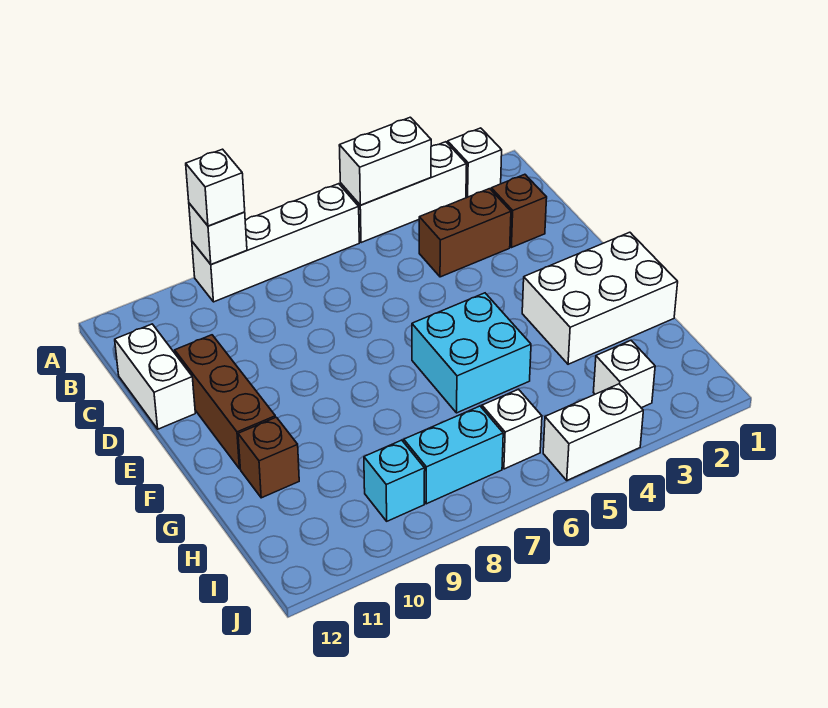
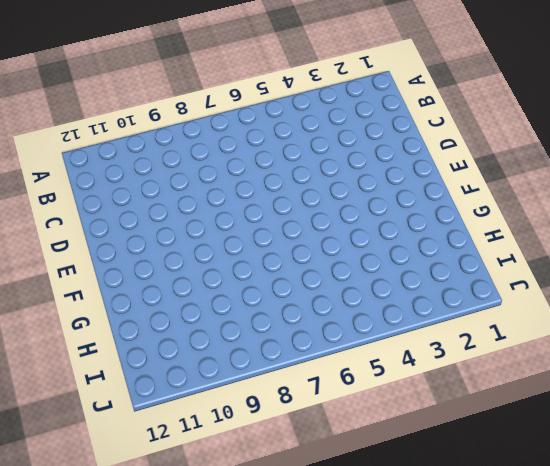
none -> white brick A2 level 1
none -> white brick A3:A5 level 1
none -> white brick A6:A9 level 1

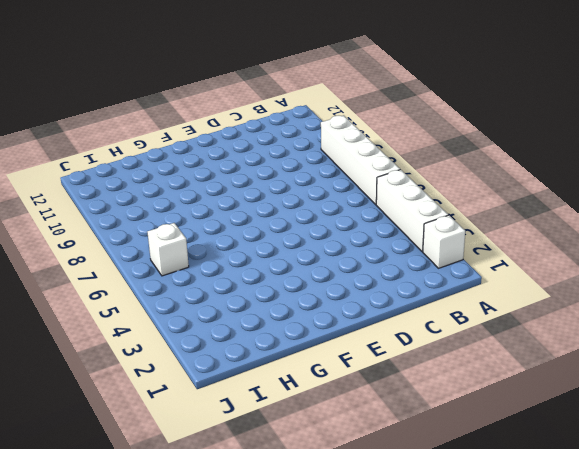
none -> brown brick C2 level 1
none -> brown brick C3:C4 level 1
none -> white brick C12:D12 level 1

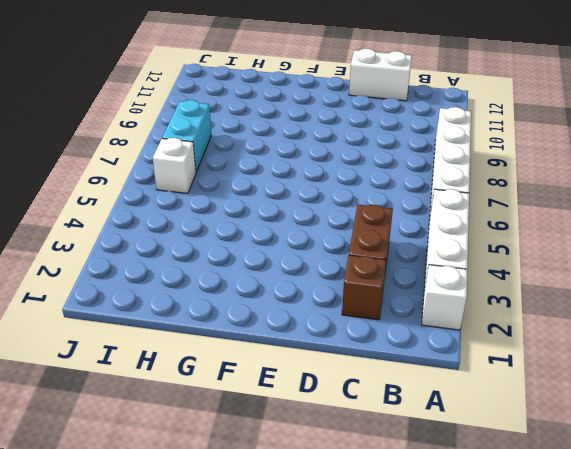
none -> brown brick D11:F11 level 1
none -> white brick F1:G3 level 1
none -> cyan brick F5:G6 level 1

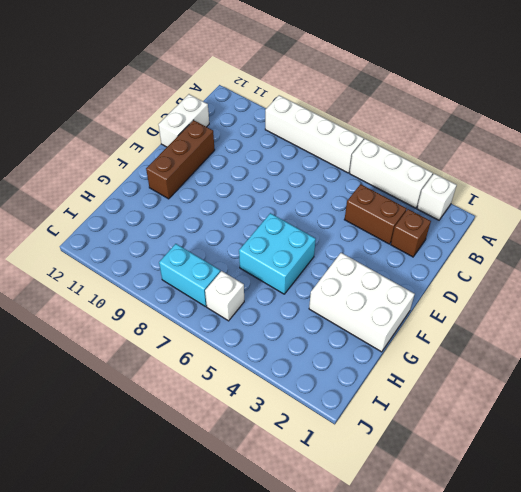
none -> brown brick G11 level 1
none -> white brick I3 level 1
none -> cyan brick I9 level 1

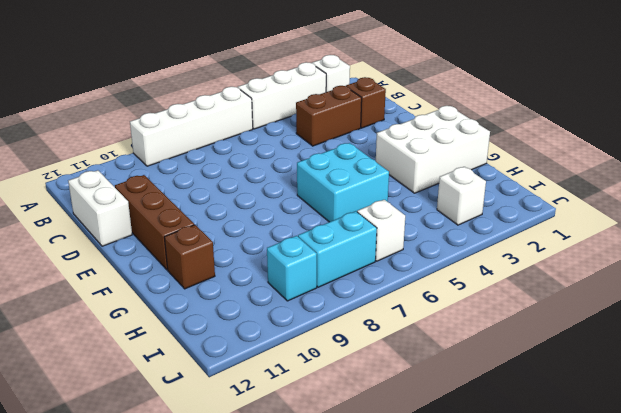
none -> white brick J4:J5 level 1
none -> white brick A4:A5 level 2
none -> white brick A9 level 2

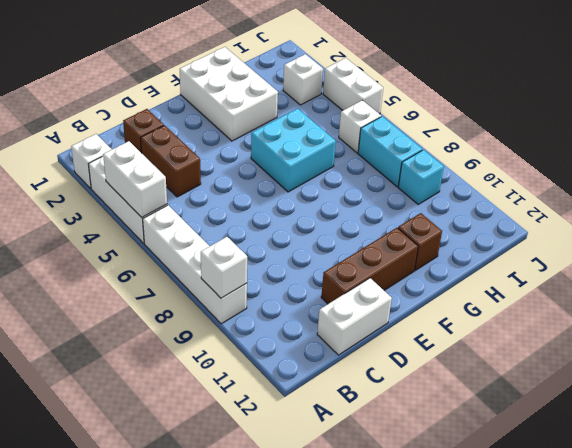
none -> white brick A9 level 3

